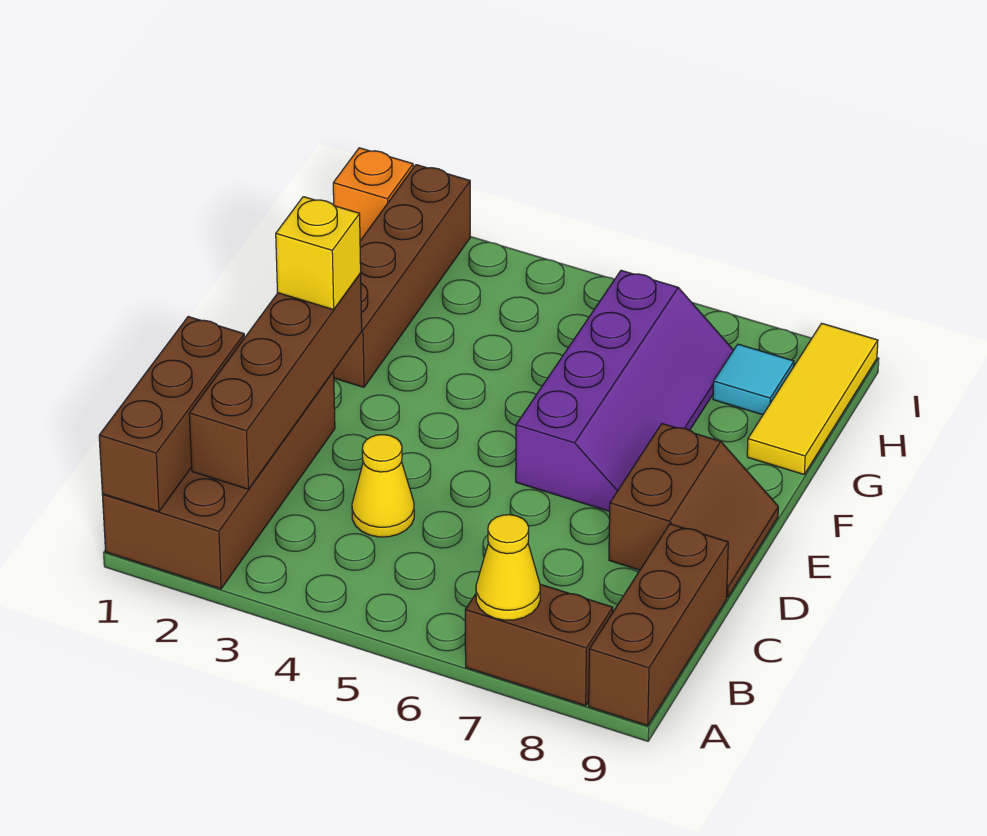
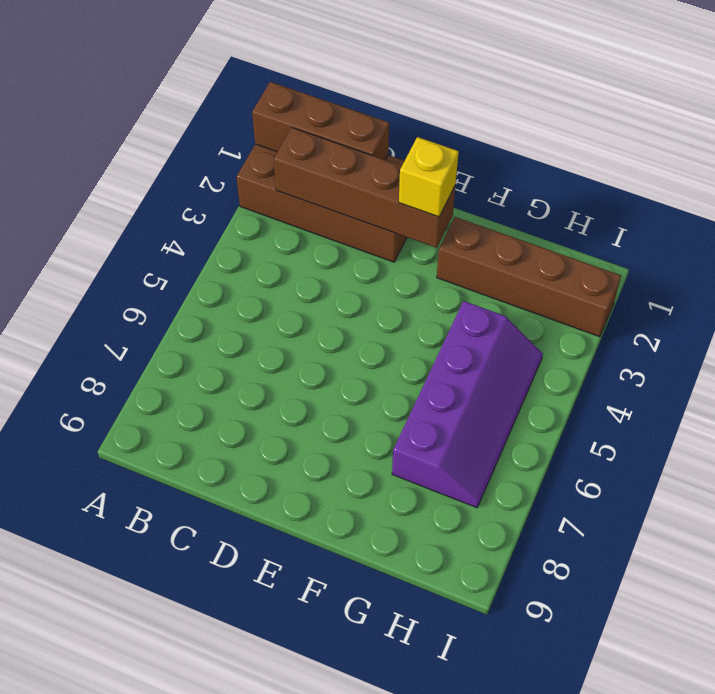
purple slope G4:H7 level 1 top G -> purple slope E6:H7 level 1 top 6
none -> brown brick A7:A8 level 1
none -> brown brick A9:C9 level 1
none -> yellow cone C4 level 1

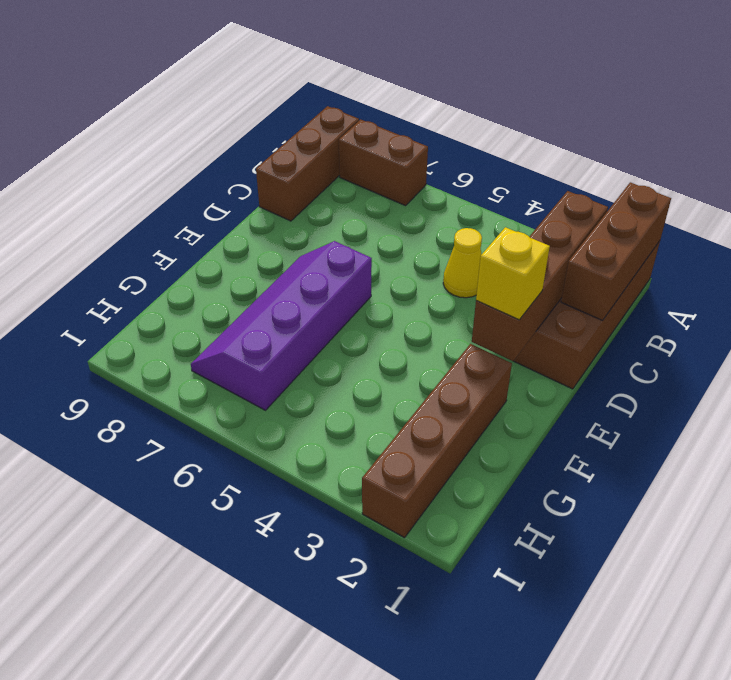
none -> brown slope D8:E9 level 1 top 8
none -> yellow tile G9:I9 level 1
none -> cyan tile H8 level 1

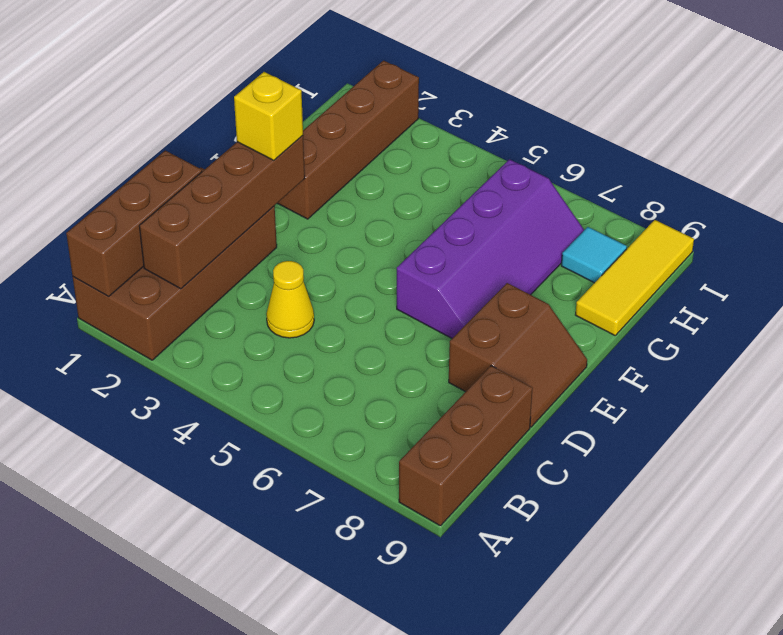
none -> brown brick A7:A8 level 1
none -> orange brick I1 level 1
none -> yellow cone A7 level 2

